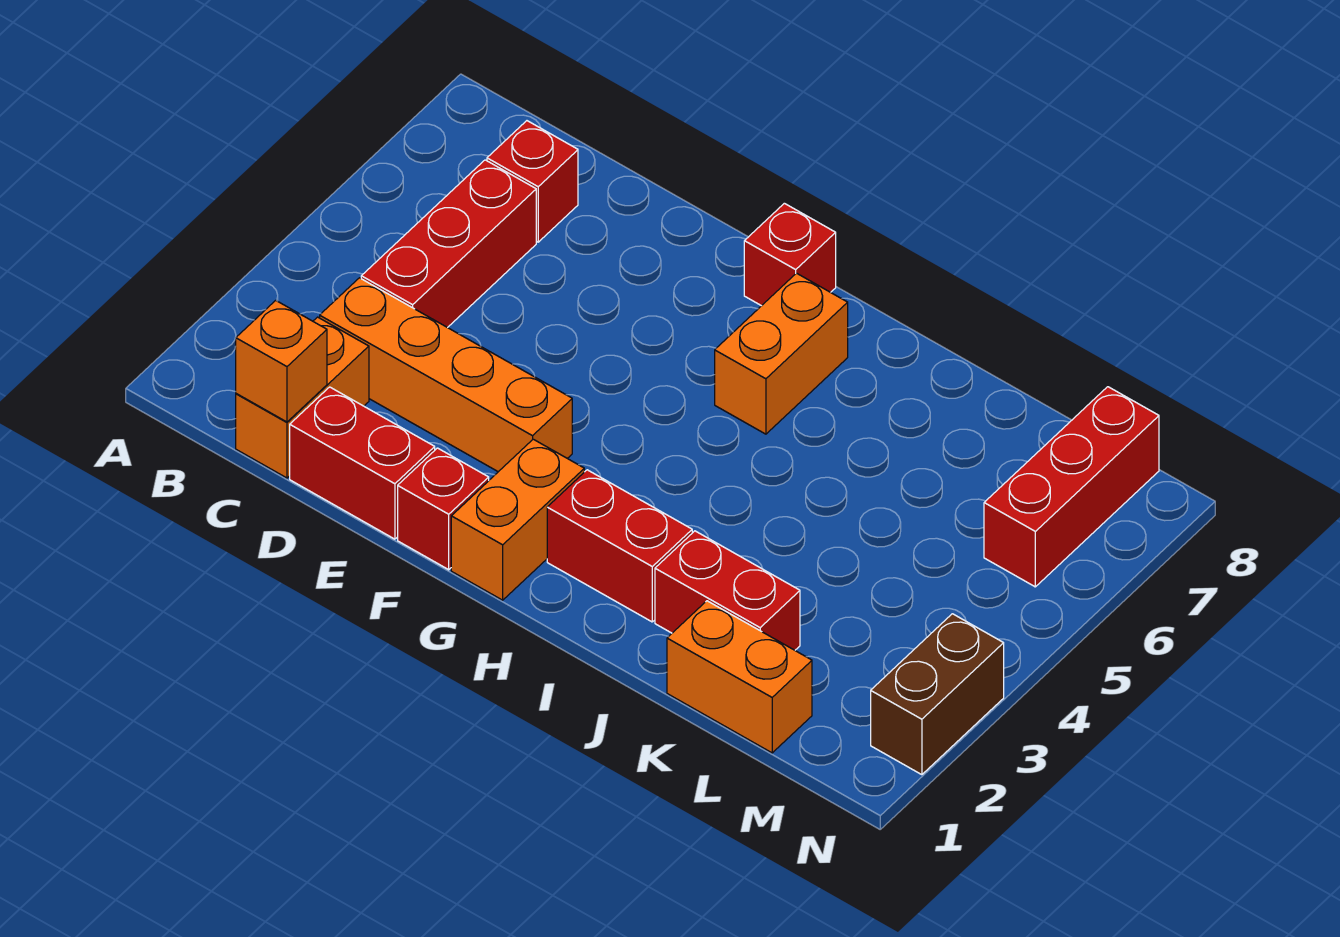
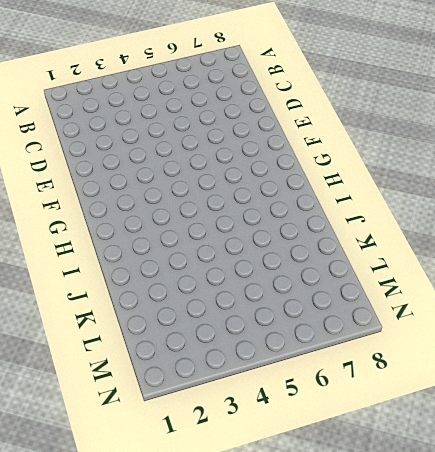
none -> orange brick C1:C2 level 1
none -> orange brick C3:F3 level 1
none -> red brick C4:C6 level 1

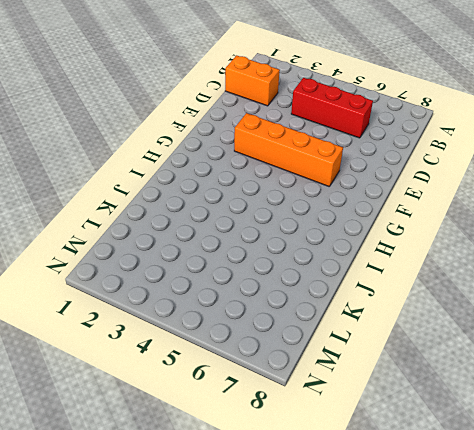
orange brick F3:F6 level 1 -> orange brick C3:F3 level 1
none -> red brick C7 level 1
none -> red brick D1:E1 level 1
none -> red brick F1 level 1

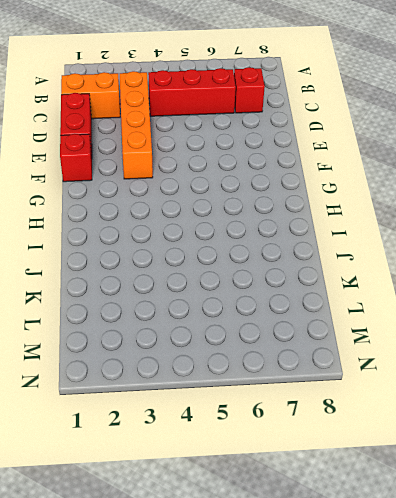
none -> orange brick G1:G2 level 1
none -> red brick G8 level 1
none -> red brick H2:I2 level 1

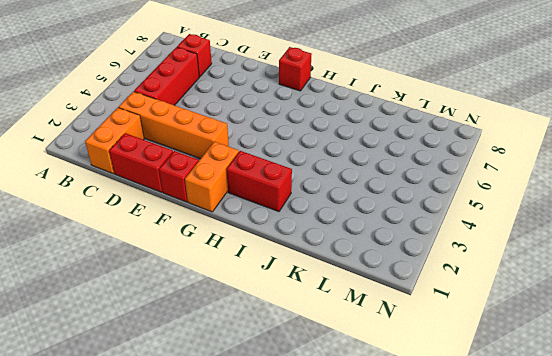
none -> orange brick H6:H7 level 1
none -> red brick J2:K2 level 1
none -> orange brick K1:L1 level 1

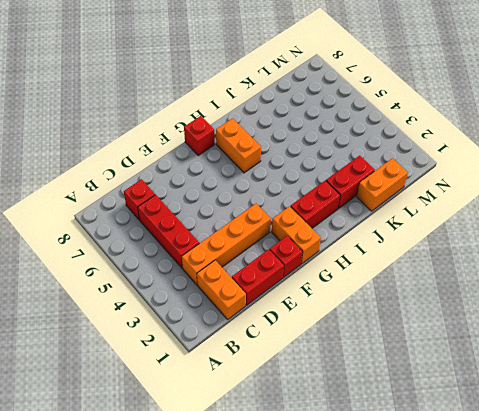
none -> red brick M6:M8 level 1
none -> brown brick N2:N3 level 1
none -> orange brick C1 level 2

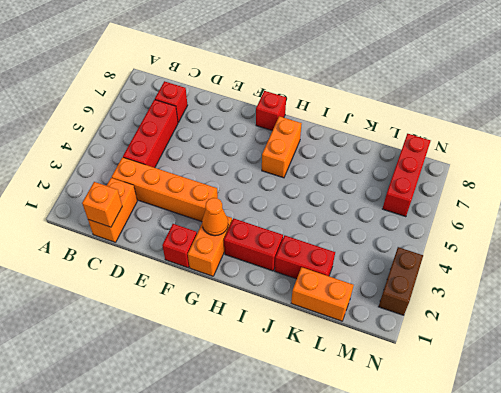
orange cone G2 level 2 -> none
none -> red brick D1:E1 level 1

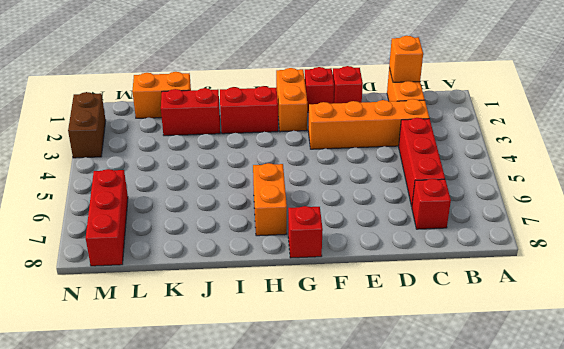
red brick E1 level 1 -> red brick D1:E1 level 1

